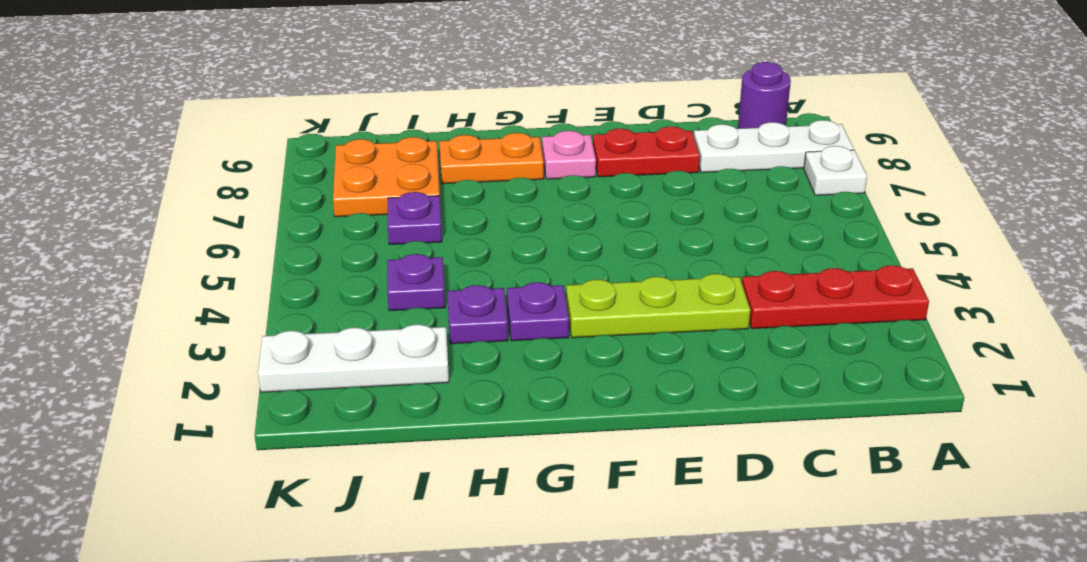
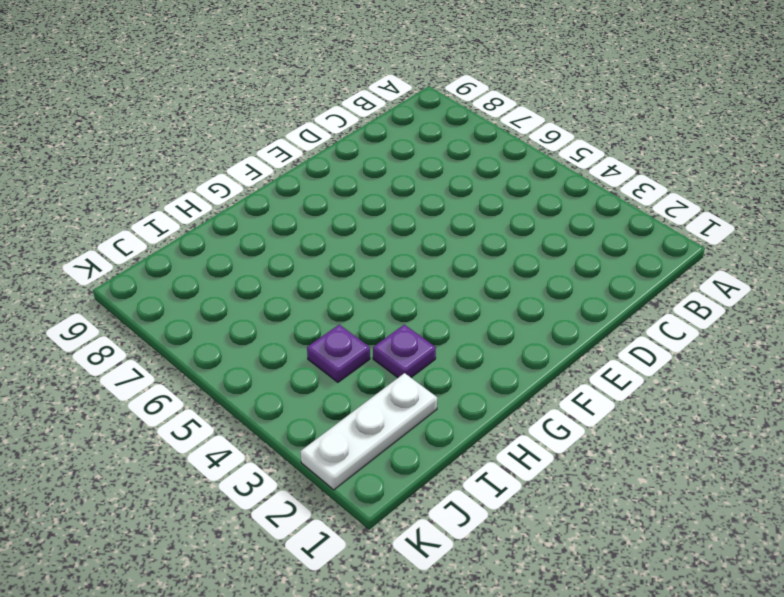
none -> red plate A3:C3 level 1
none -> white plate A7 level 1
none -> white plate A8:C8 level 1

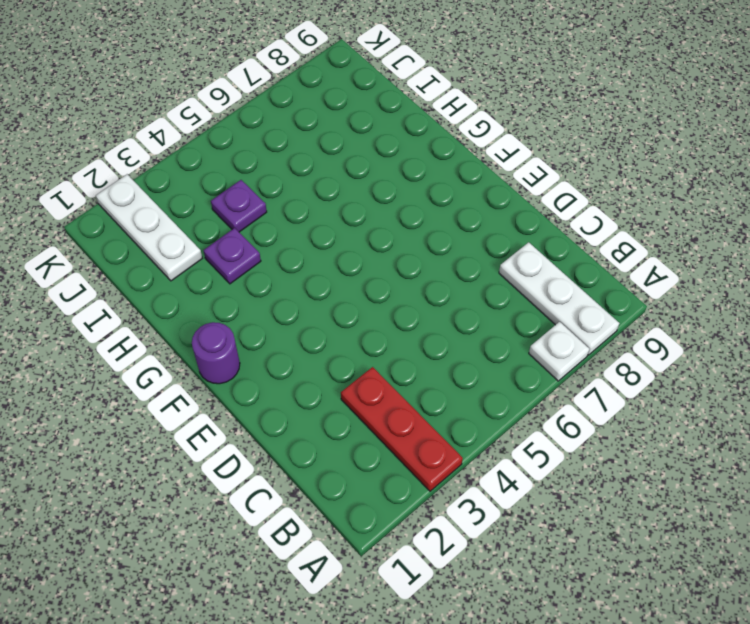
purple round brick F1 level 1 -> purple round brick B9 level 1
none -> lime plate D3:F3 level 1
none -> red plate D8:E8 level 1
none -> pink plate F8 level 1

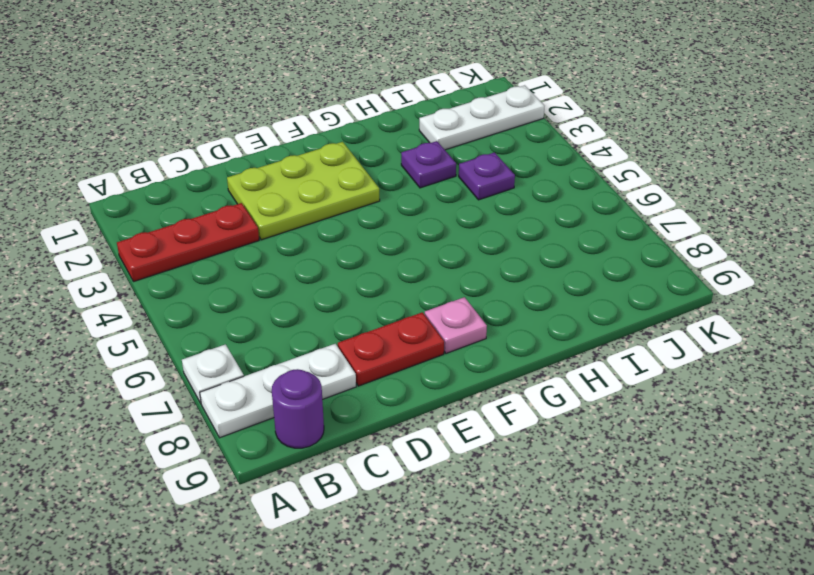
lime plate D2:F3 level 1 -> lime plate D3:F3 level 1
none -> purple plate G3 level 1
none -> orange plate G8:H8 level 1
none -> purple plate I6 level 1

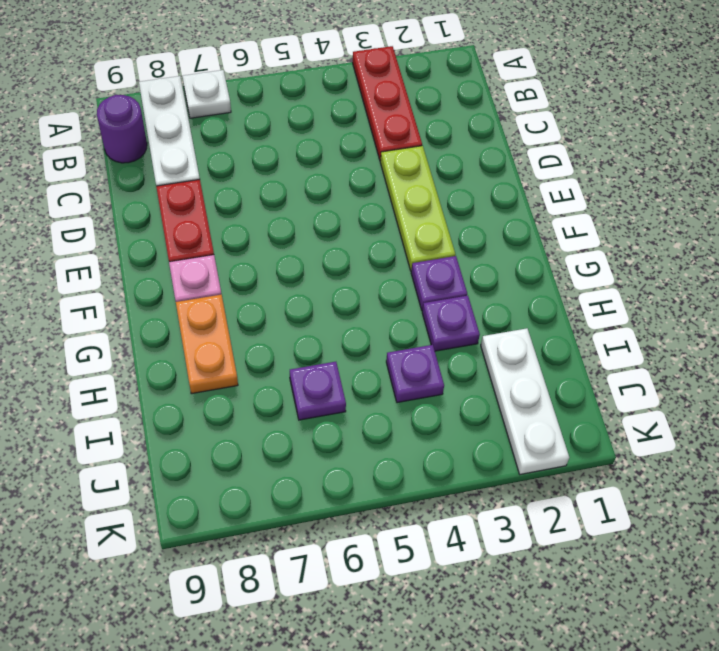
none -> orange plate I7:J8 level 1

